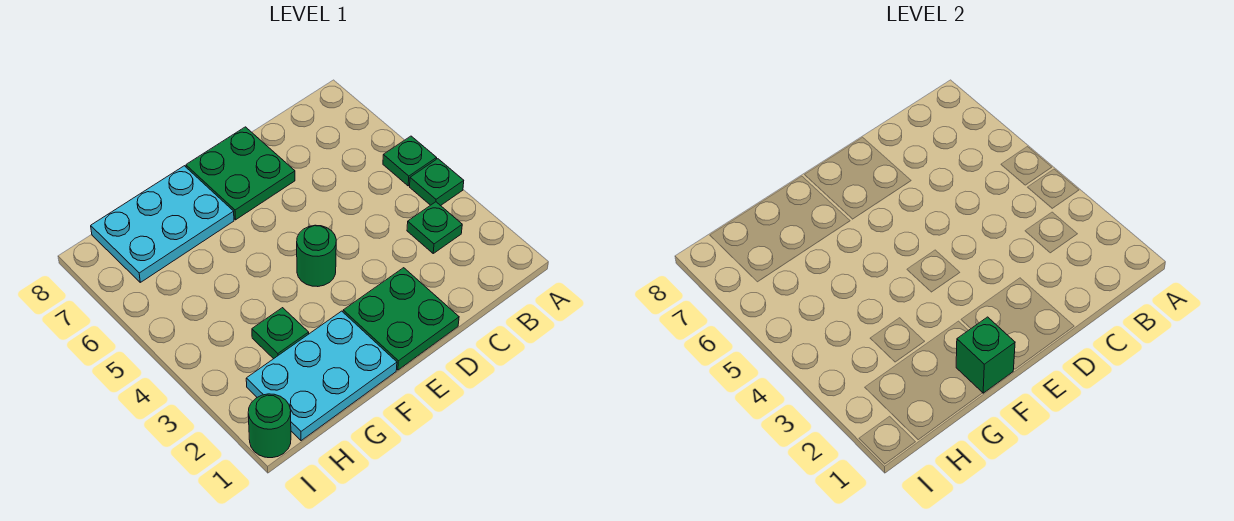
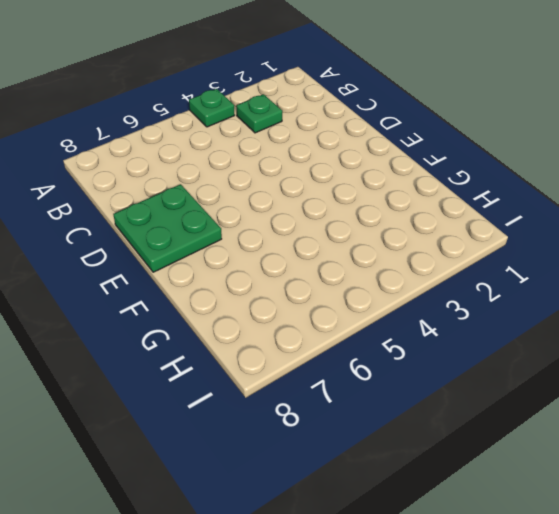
none -> green plate A5 level 1
none -> green plate D1:E2 level 1

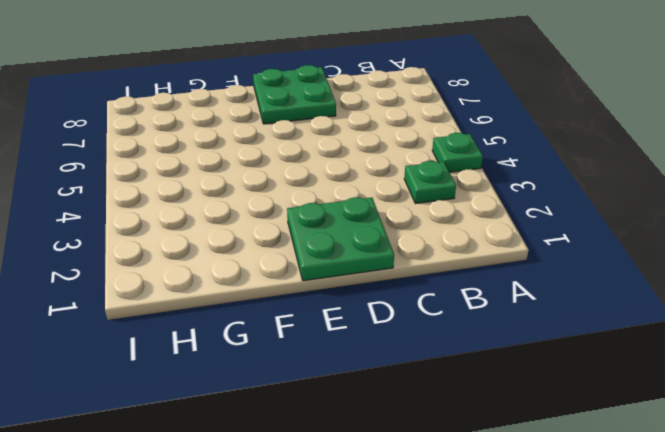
none -> green plate A5 level 1
none -> green round brick E4 level 1

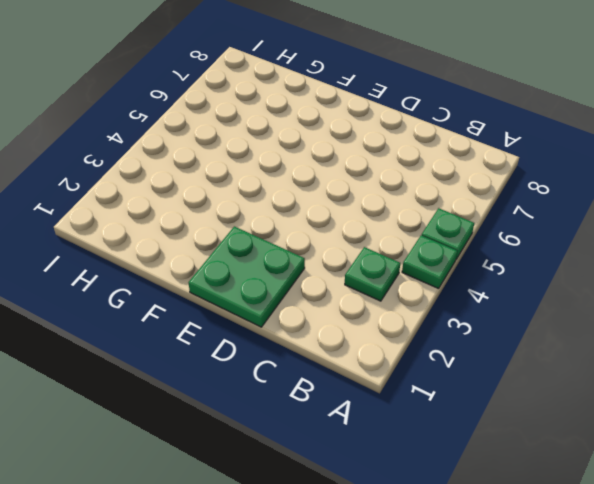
none -> green plate D7:E8 level 1
none -> green round brick E4 level 1

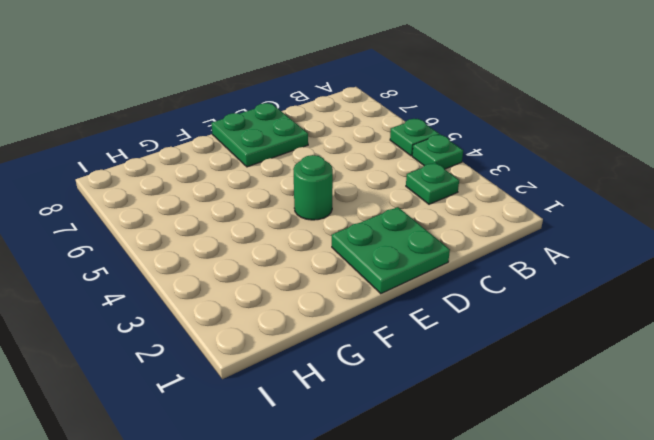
none -> cyan plate F1:H2 level 1
none -> cyan plate F7:H8 level 1

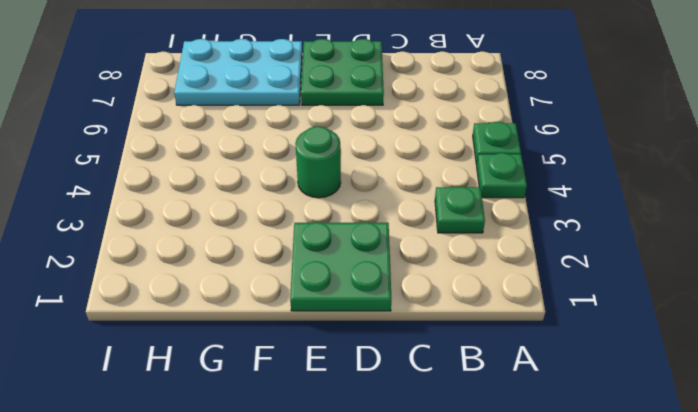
none -> cyan plate F1:H2 level 1
none -> green plate G3 level 1

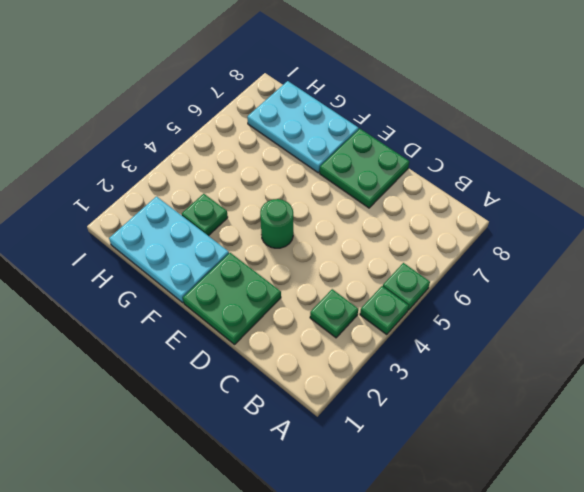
none -> green round brick I1 level 1
none -> green brick F1 level 2

